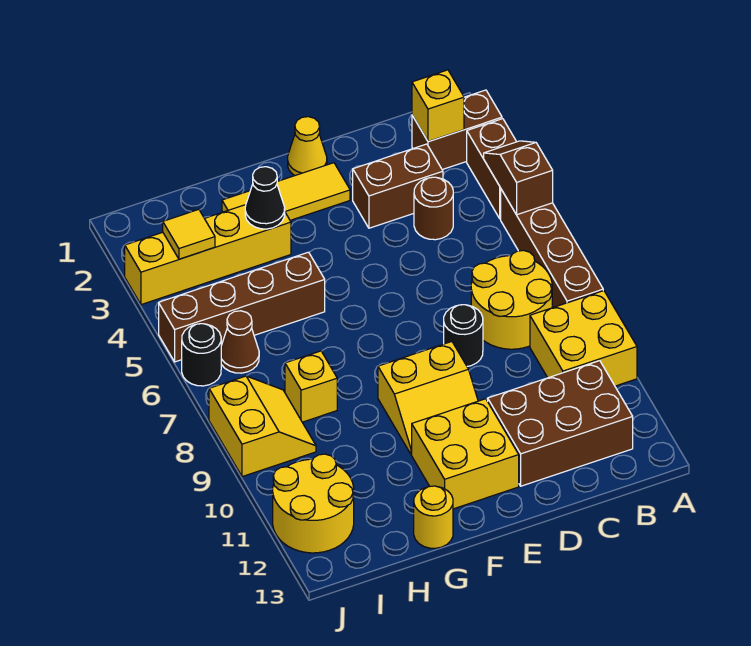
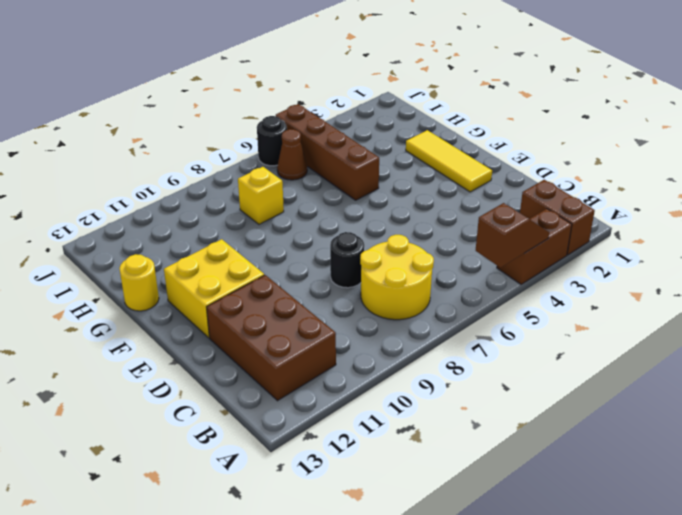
none -> brown brick A5:A8 level 1
none -> yellow brick A9:B10 level 1
none -> brown brick C3:D3 level 1

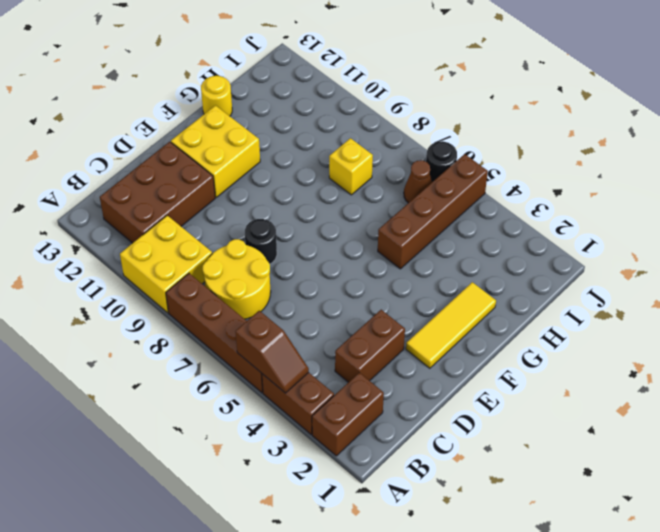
none -> brown round brick C4 level 1
none -> yellow cone E1 level 1
none -> yellow slope E9:F10 level 1 top 9

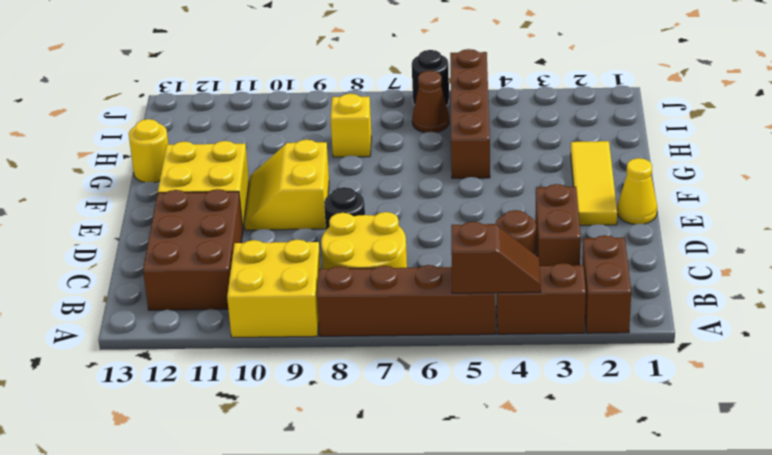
none -> yellow brick G3:J3 level 1
none -> yellow slope I8:J9 level 1 top J
none -> yellow round brick I11:J12 level 1

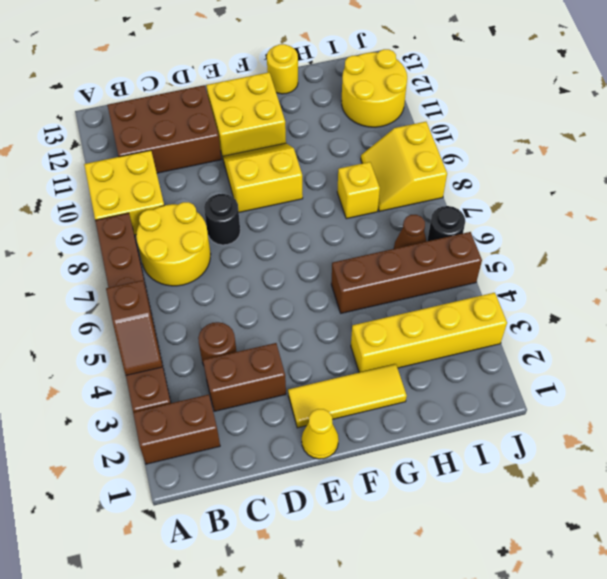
none -> yellow brick B2 level 2
none -> black cone G3 level 2
none -> yellow tile I3 level 2

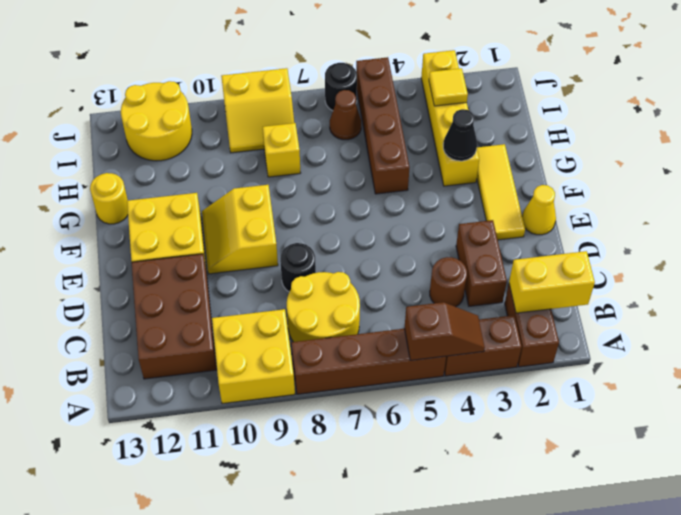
yellow brick B1:B2 level 2 -> yellow brick B2 level 2

